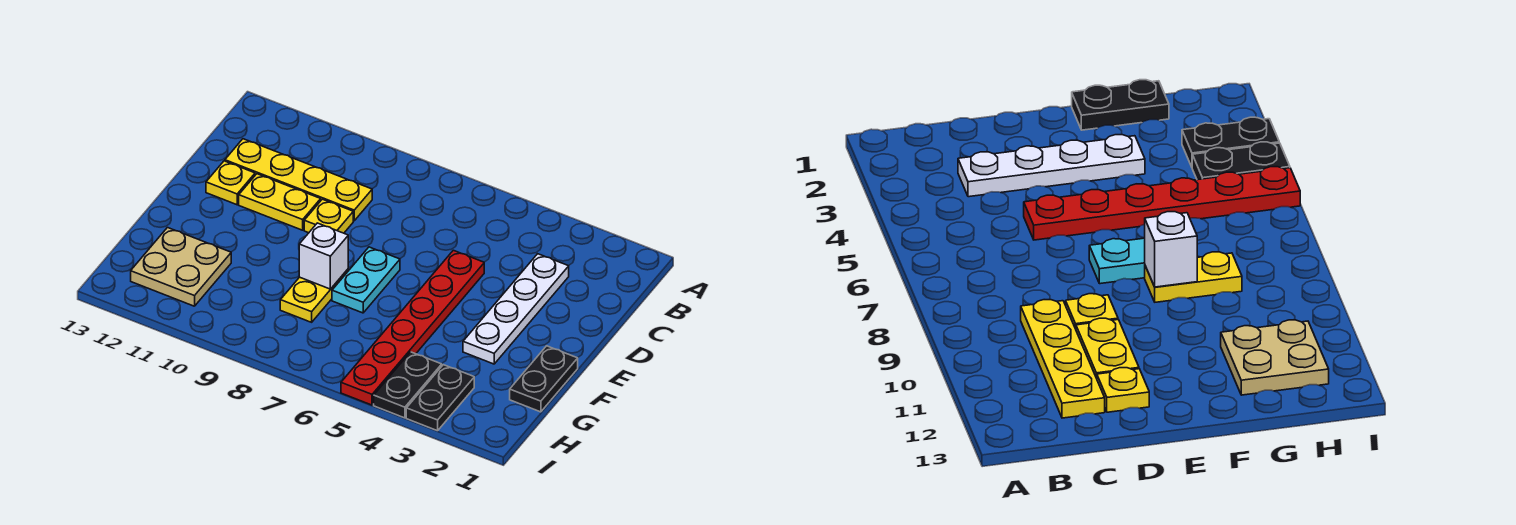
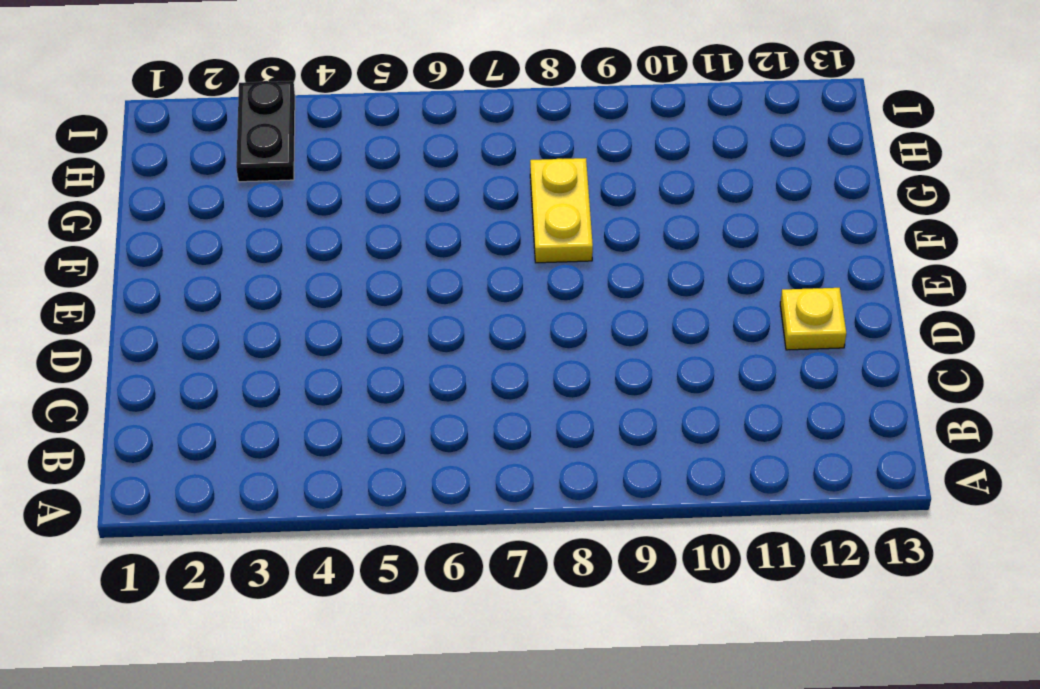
none -> white plate C3:F3 level 1
none -> yellow plate C9:C12 level 1
none -> red plate D5:I5 level 1

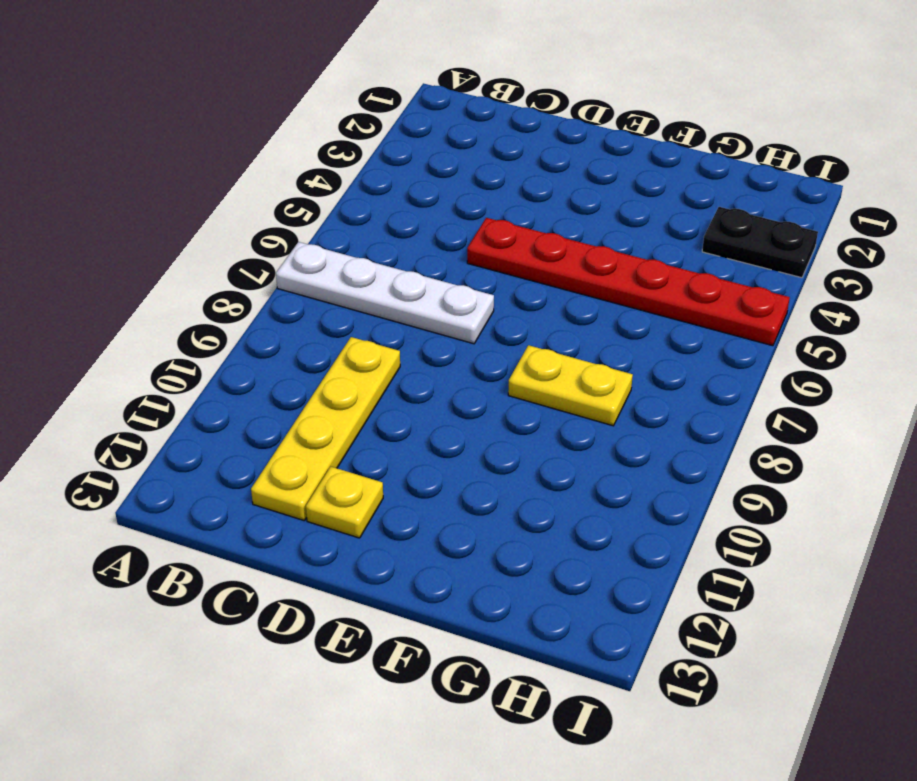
white plate A7:D7 level 1 -> white plate C3:F3 level 1
none -> yellow plate D9 level 1
none -> yellow plate D10:D11 level 1
none -> cyan plate E7:F7 level 1

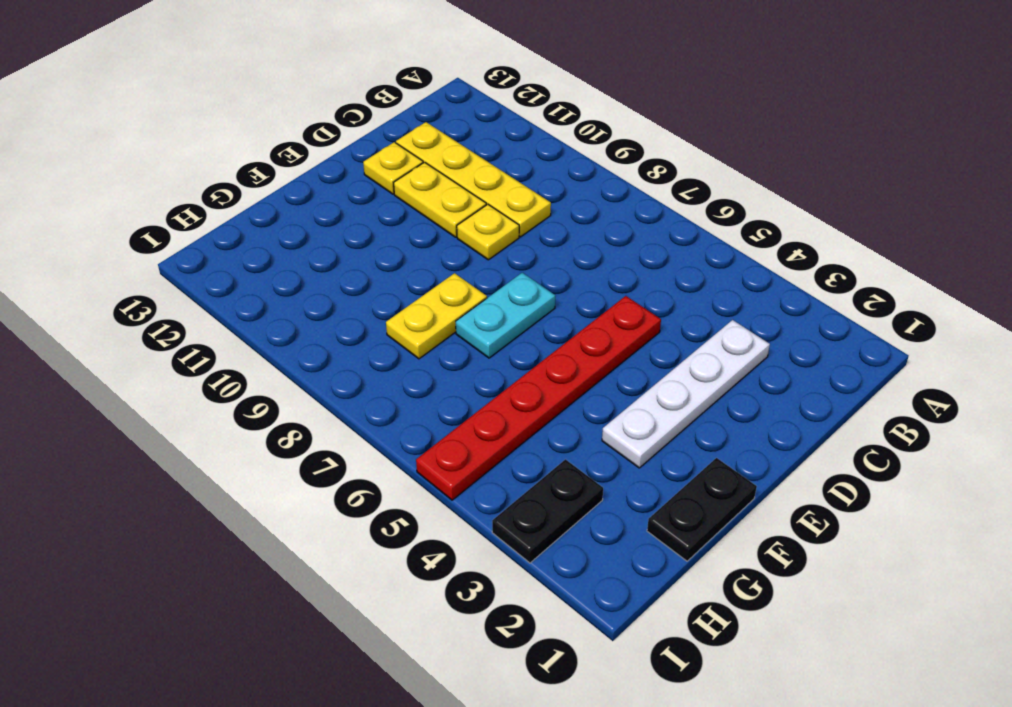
none -> tan plate G11:H12 level 1
none -> black plate H4:I4 level 1
none -> white brick F8 level 2

